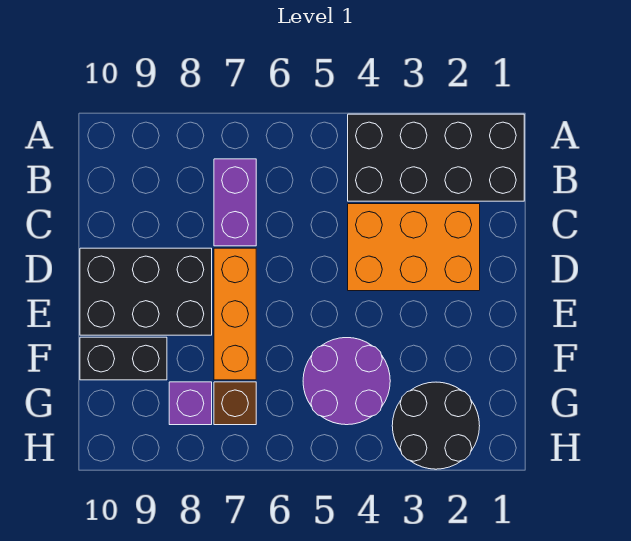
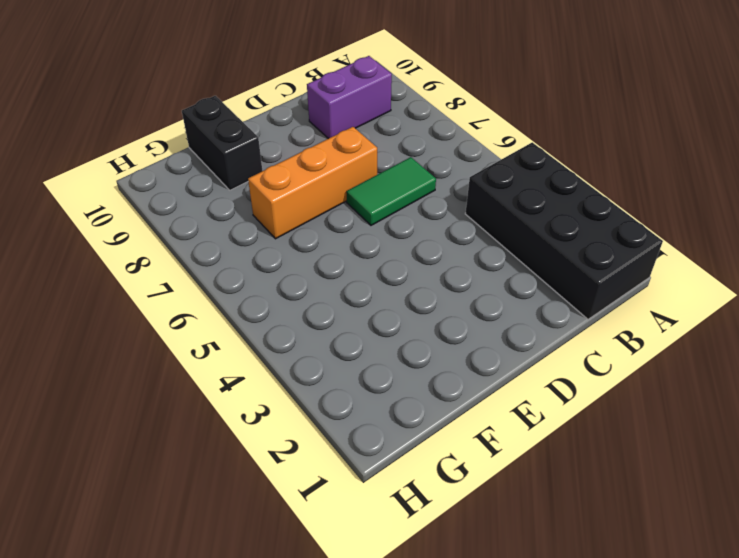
purple brick B9:C9 level 1 -> purple brick B7:C7 level 1
green tile C6:D6 level 1 -> none
none -> orange brick C2:D4 level 1
none -> black brick D8:E10 level 1

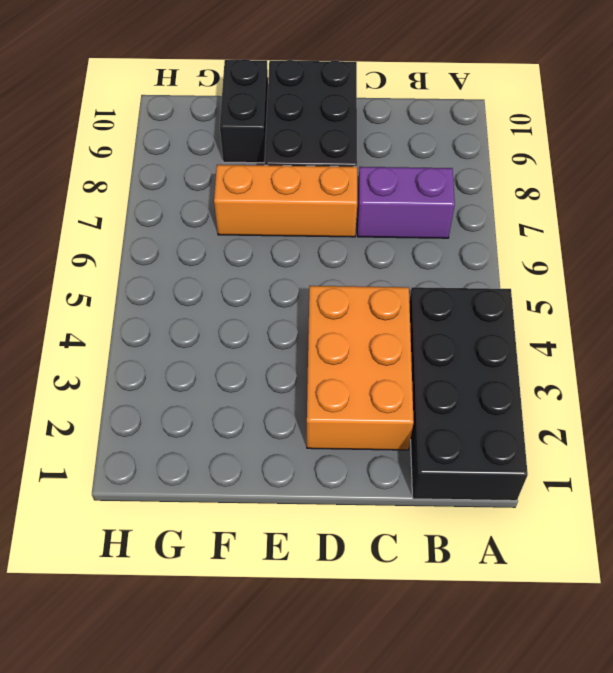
none -> purple round brick F4:G5 level 1
none -> black round brick G2:H3 level 1

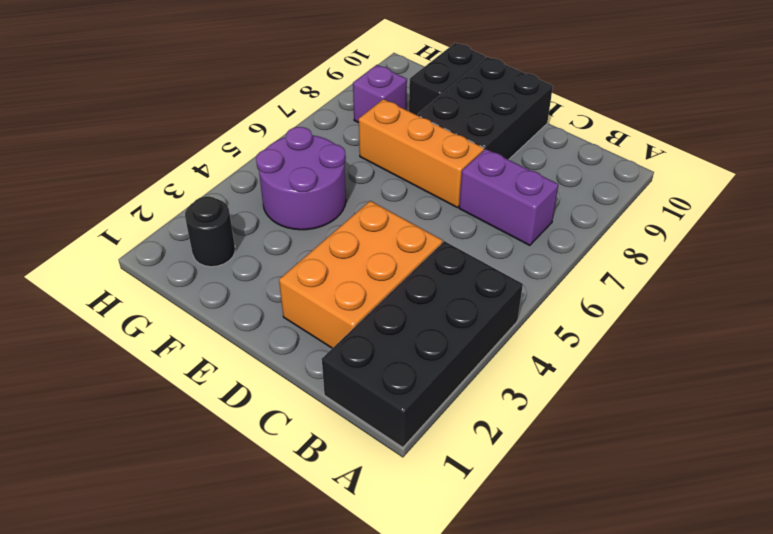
black round brick G2 level 1 -> black round brick G2:H3 level 1
none -> brown brick G7 level 1

